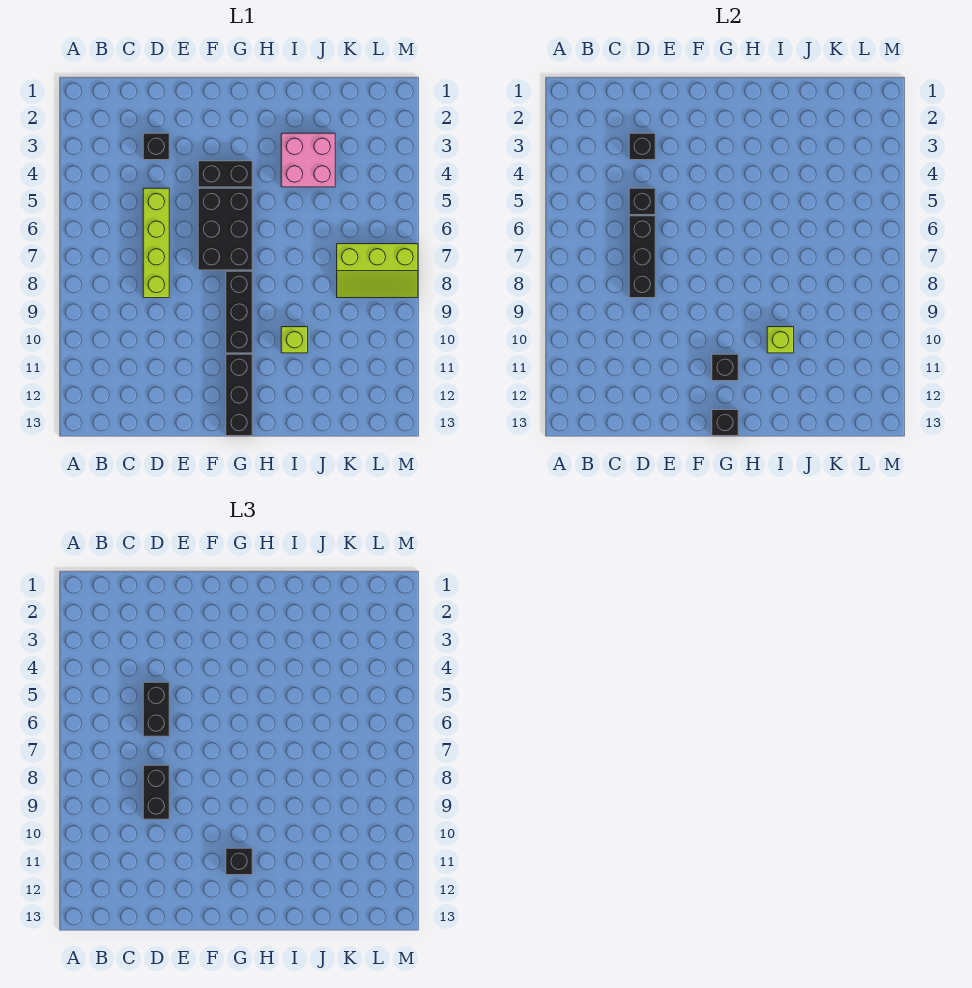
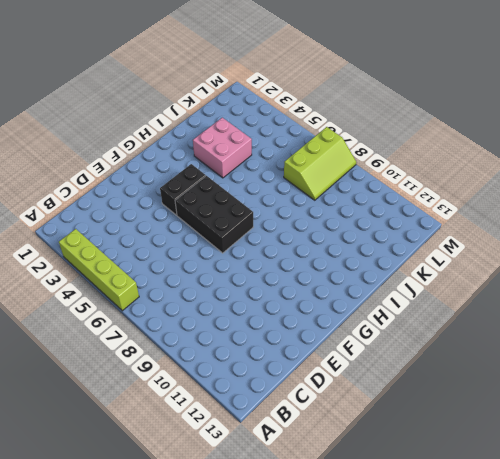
lime brick A3:A6 level 1 -> lime brick D5:D8 level 1
none -> black brick D3 level 1
none -> black brick G8:G10 level 1
none -> black brick G11:G13 level 1

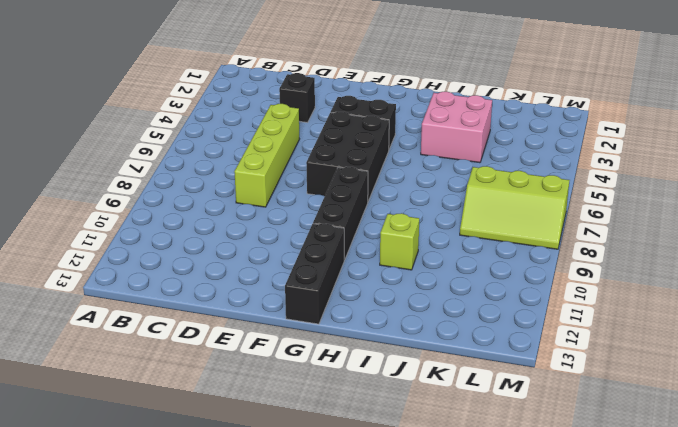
none -> black brick D3 level 2
none -> black brick D5 level 2
none -> black brick D6:D8 level 2

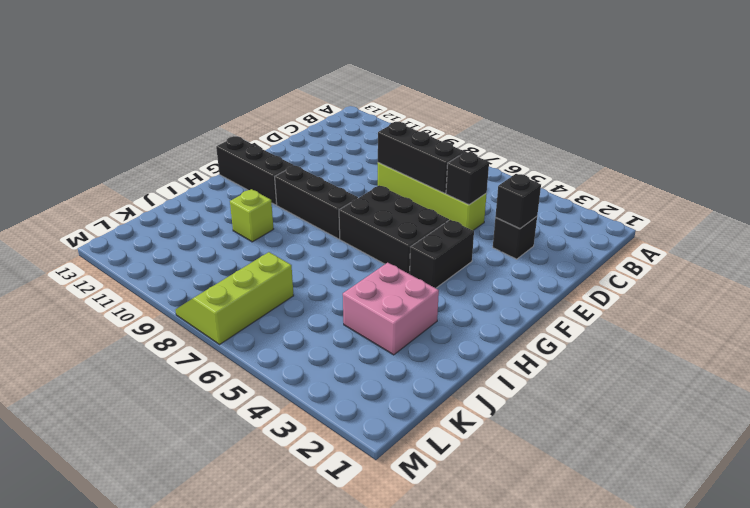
none -> black brick G11 level 2
none -> black brick G13 level 2
none -> lime brick I10 level 2

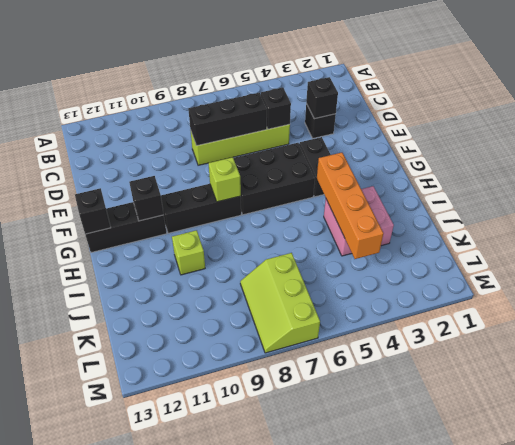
lime brick G8 level 2 -> lime brick I10 level 2
orange brick H4:K4 level 2 -> none
none -> black brick D5:D6 level 3
none -> black brick D8:D9 level 3
none -> black brick G11 level 3

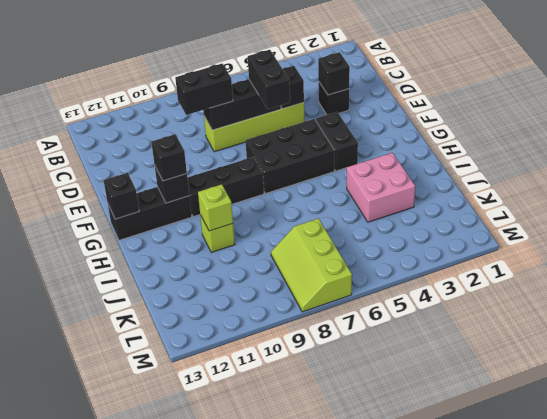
black brick D6:E6 level 3 -> black brick D5:D6 level 3

